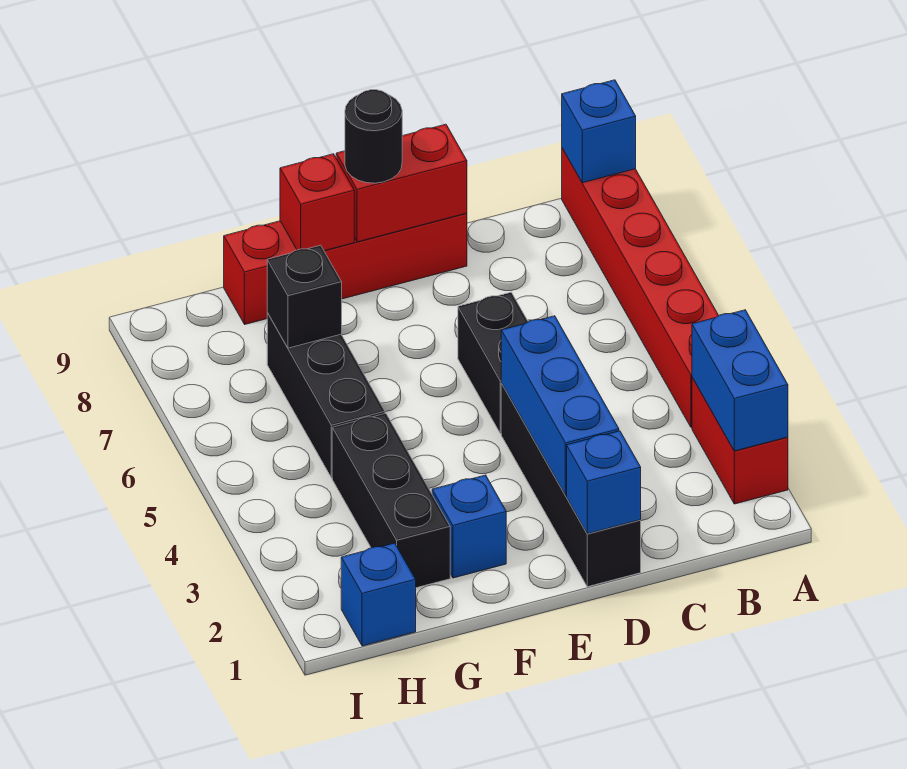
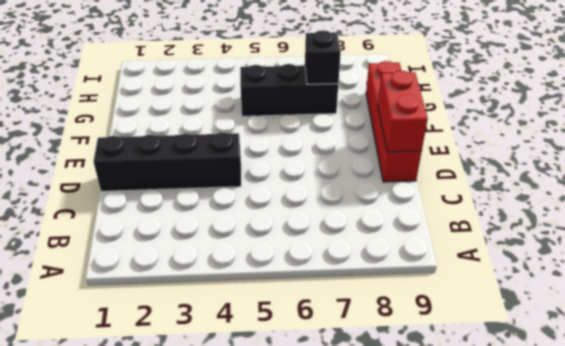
none -> red brick A2:A3 level 1
none -> red brick A4:A9 level 1
none -> black brick D5:D6 level 1

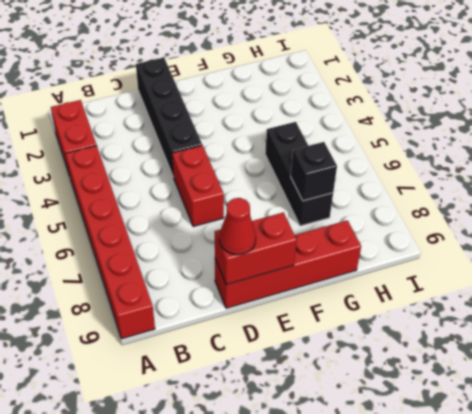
red brick D5:D6 level 1 -> black brick D5:D6 level 1
red cone D9 level 3 -> none
none -> blue brick F2 level 1
none -> black brick G2:G4 level 1
none -> blue brick H1 level 1

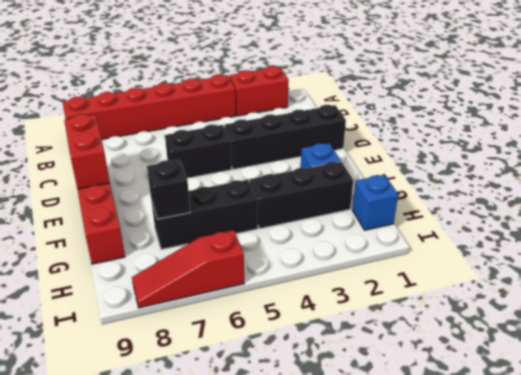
red slope I6:I8 level 1 top 6 -> none
none -> blue brick A2:A3 level 2
none -> blue brick A9 level 2
none -> blue brick D1 level 2

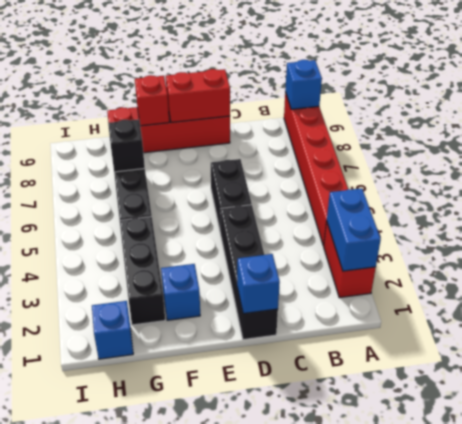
none -> blue brick D2:D4 level 2
none -> black round brick E9 level 3

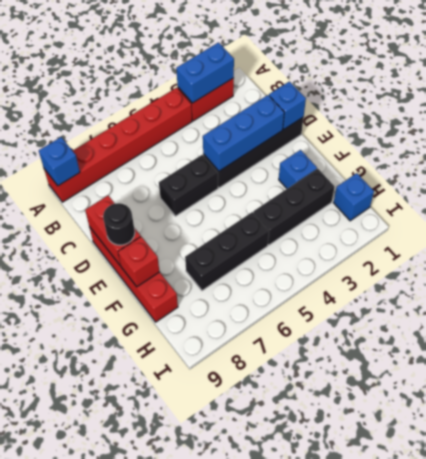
none -> black brick G7 level 2

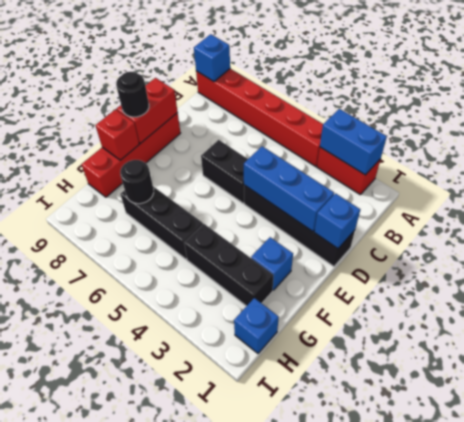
black round brick G7 level 2 -> black brick G7 level 2

